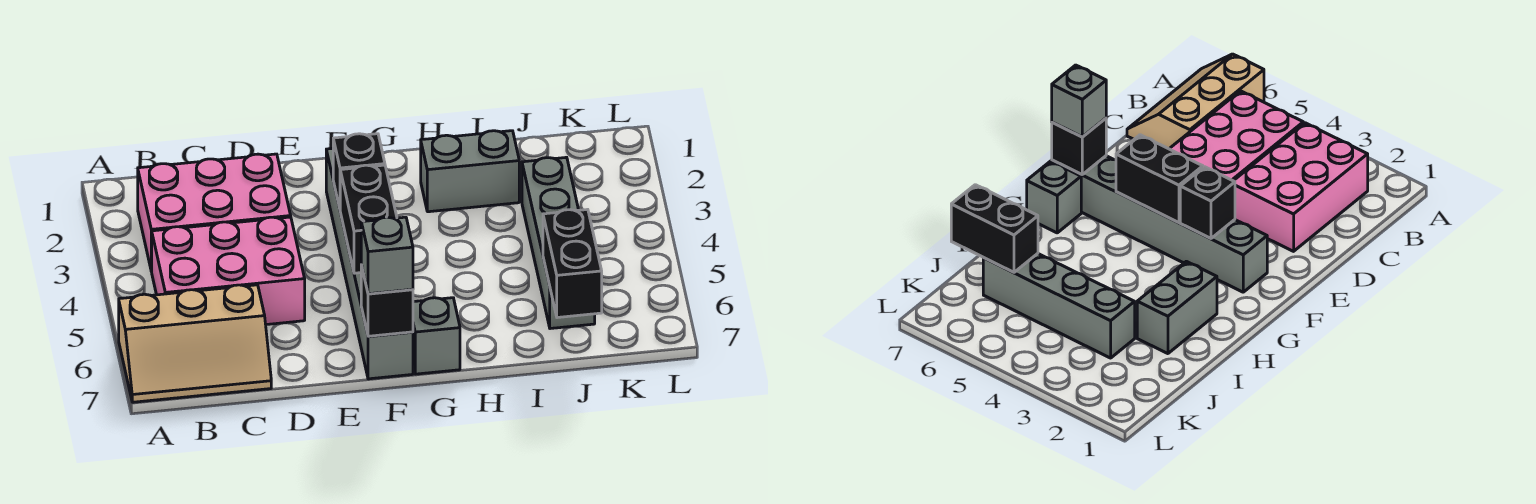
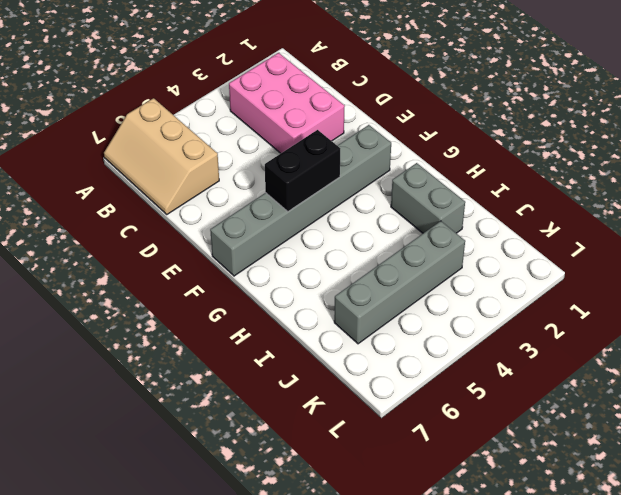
none -> pink brick B4:D5 level 1
none -> grey brick G7 level 1
none -> black brick F3 level 2

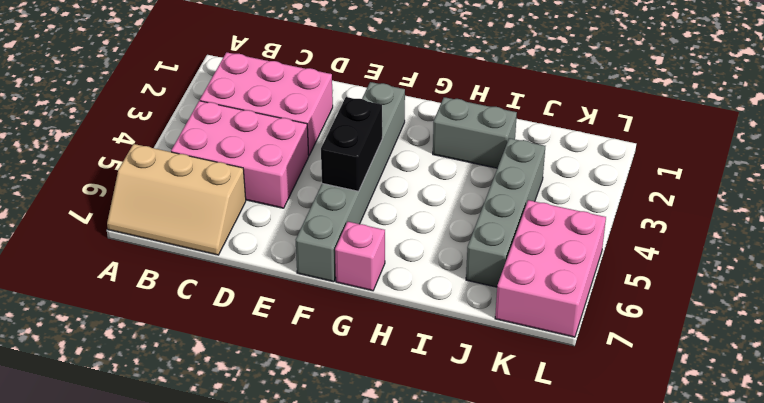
pink brick G7 level 1 -> grey brick G7 level 1
pink brick K5:L7 level 1 -> none
none -> black brick F3 level 2
none -> black brick F7 level 2
none -> black brick J6:J7 level 2

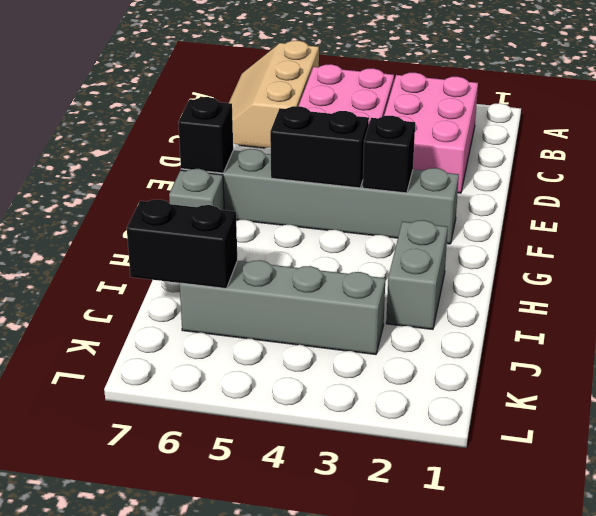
none -> grey brick F7 level 3

